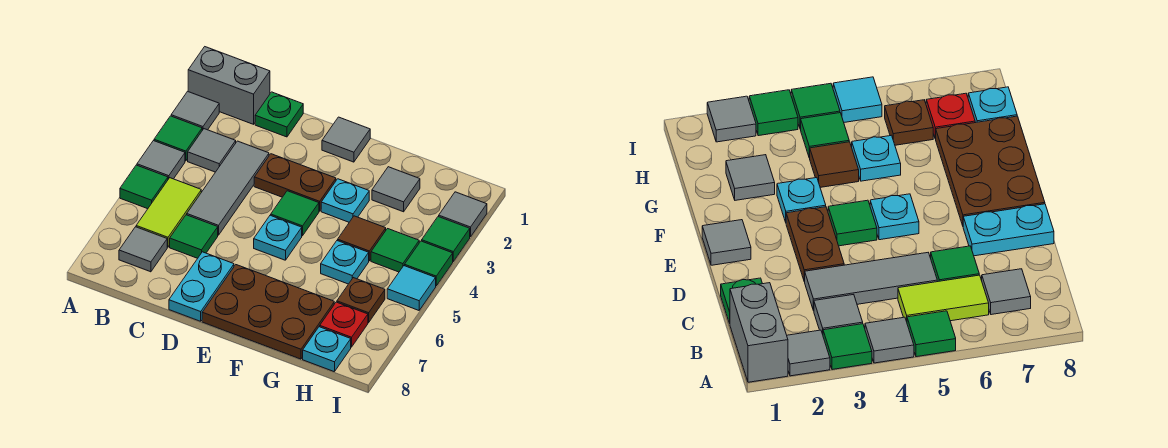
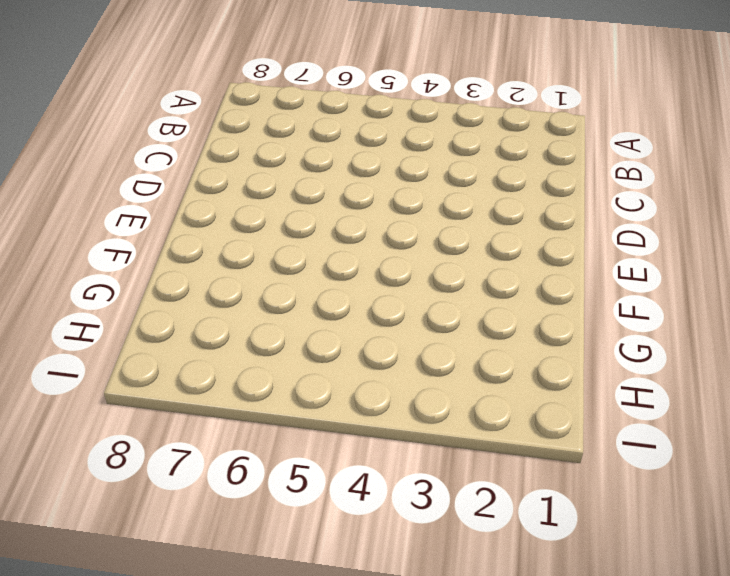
none -> grey brick A1:B1 level 1
none -> grey tile A2 level 1
none -> green tile A3 level 1

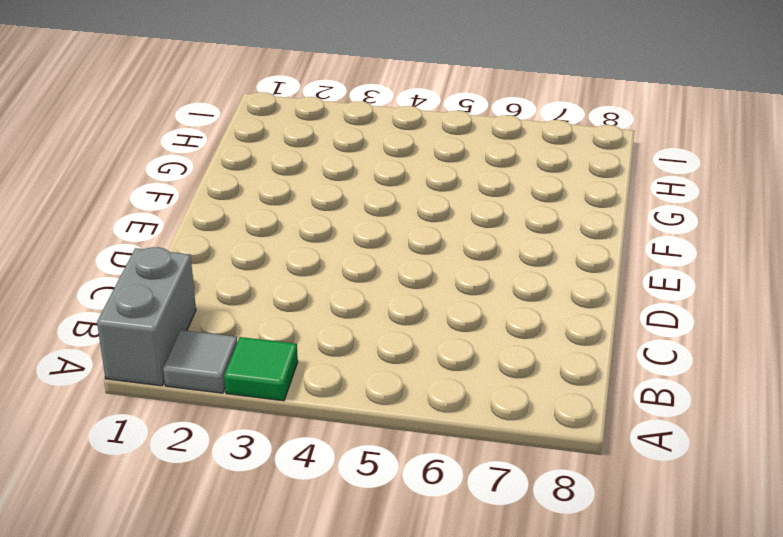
none -> grey tile A4 level 1
none -> green tile A5 level 1
none -> grey tile B3 level 1

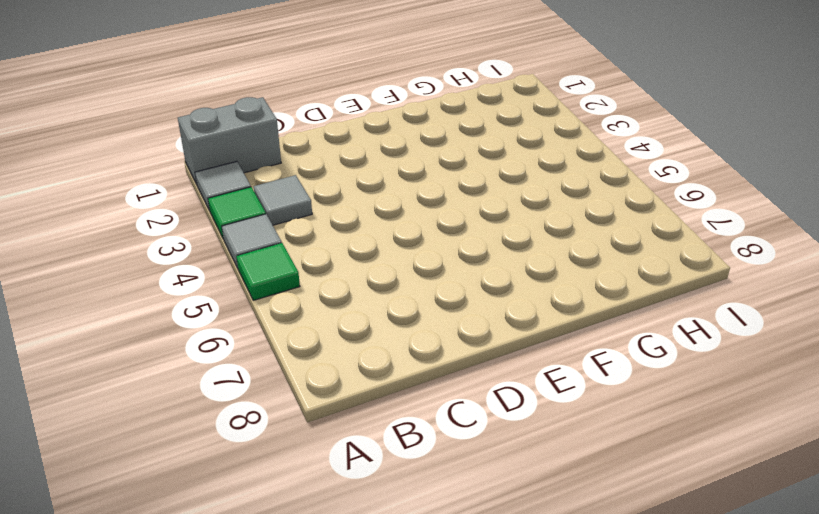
none -> lime tile B5:B6 level 1
none -> grey tile B7 level 1
none -> green plate C1 level 1

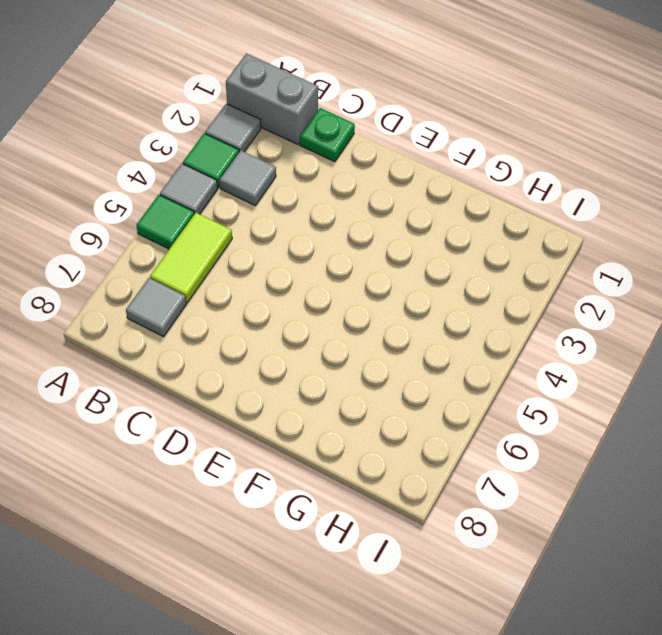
none -> grey tile C3:C5 level 1
none -> green tile C6 level 1
none -> brown plate D3:E3 level 1

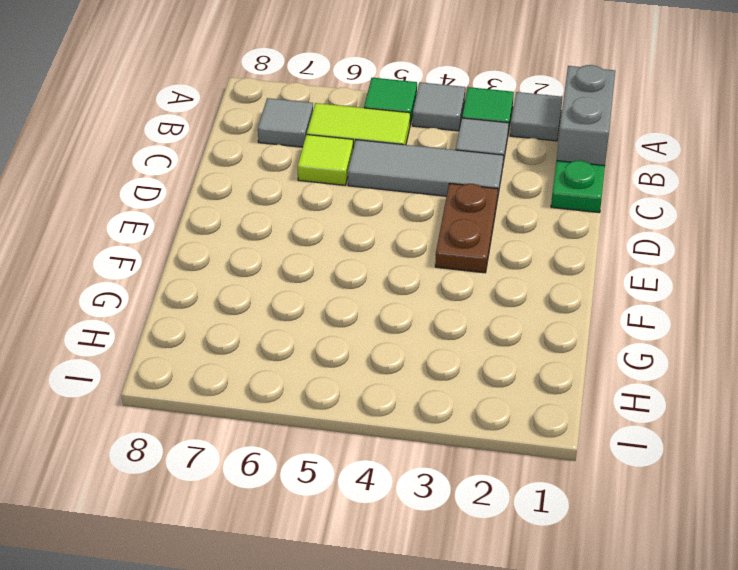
lime tile C6 level 1 -> green tile C6 level 1
none -> cyan plate D7:D8 level 1
none -> grey tile E1 level 1
none -> green tile E4 level 1

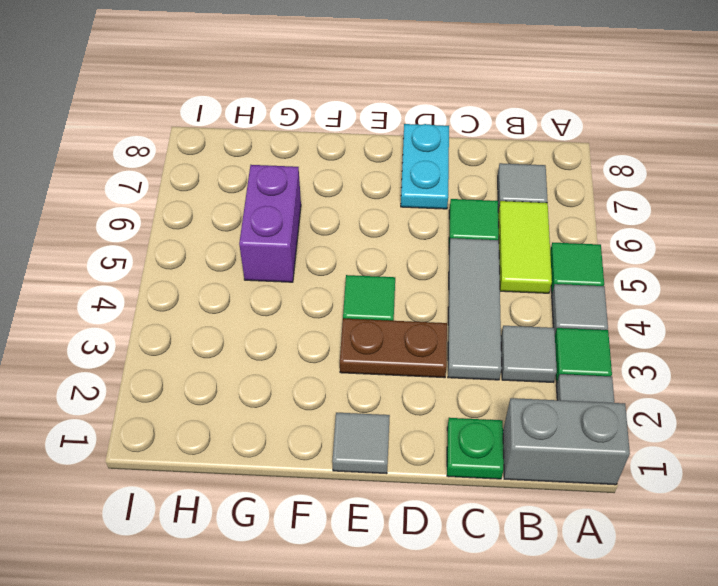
purple brick G5:G6 level 1 -> cyan plate G5 level 1
none -> cyan plate E5 level 1
none -> brown plate E7:G8 level 1
none -> cyan plate F3 level 1

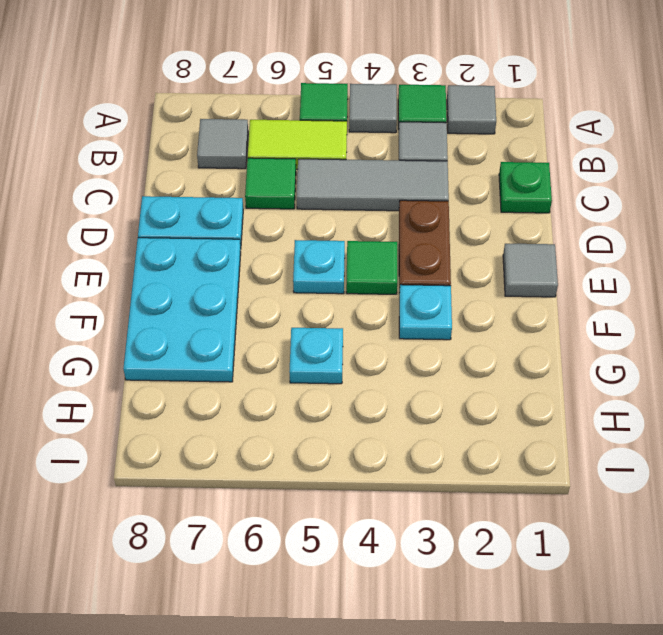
cyan plate E7:G8 level 1 -> brown plate E7:G8 level 1
none -> grey brick A1:B1 level 1
none -> grey tile G2 level 1
none -> brown tile G4 level 1

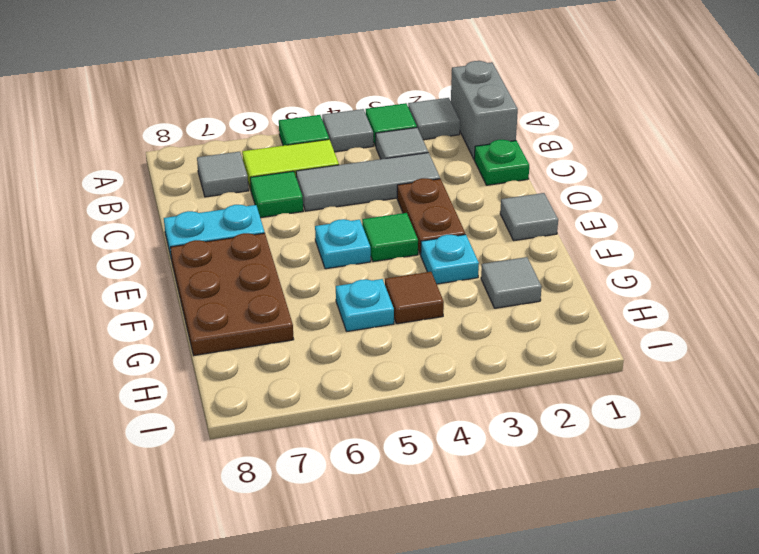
none -> green tile H4 level 1
none -> brown plate H6 level 1
none -> red plate H7 level 1

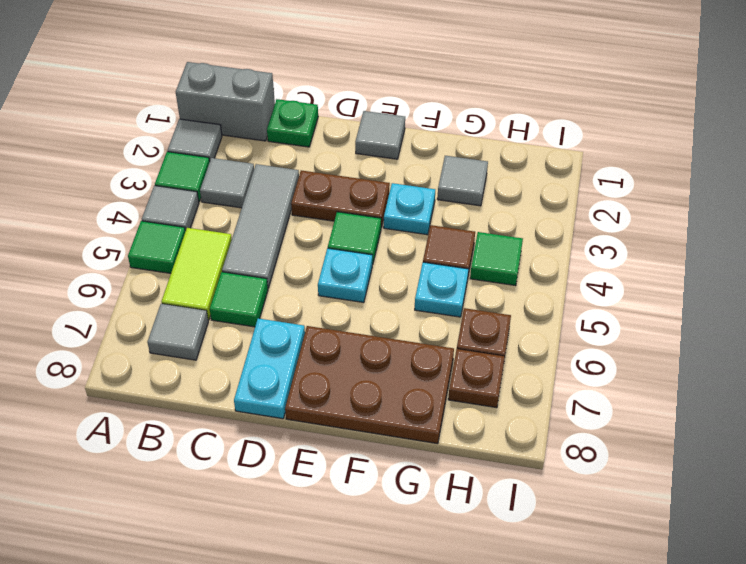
brown plate H7 level 1 -> red plate H7 level 1
none -> cyan plate H8 level 1
none -> grey tile I2 level 1
none -> green tile I3 level 1

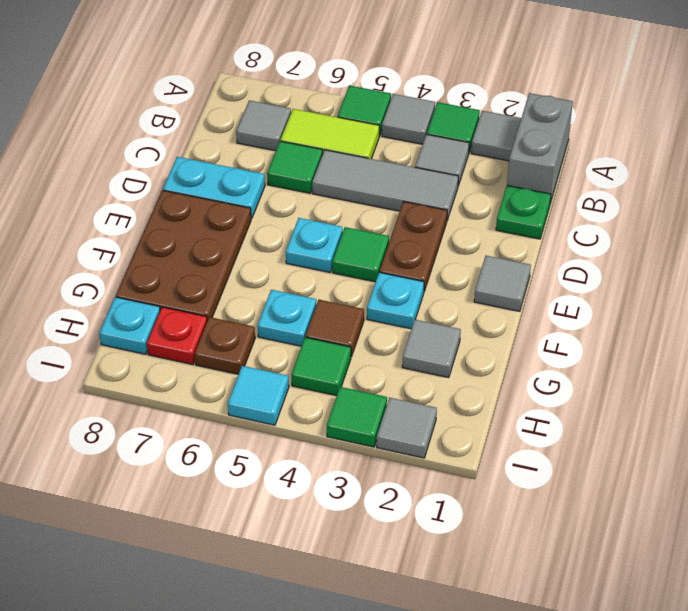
none -> green tile I4 level 1

